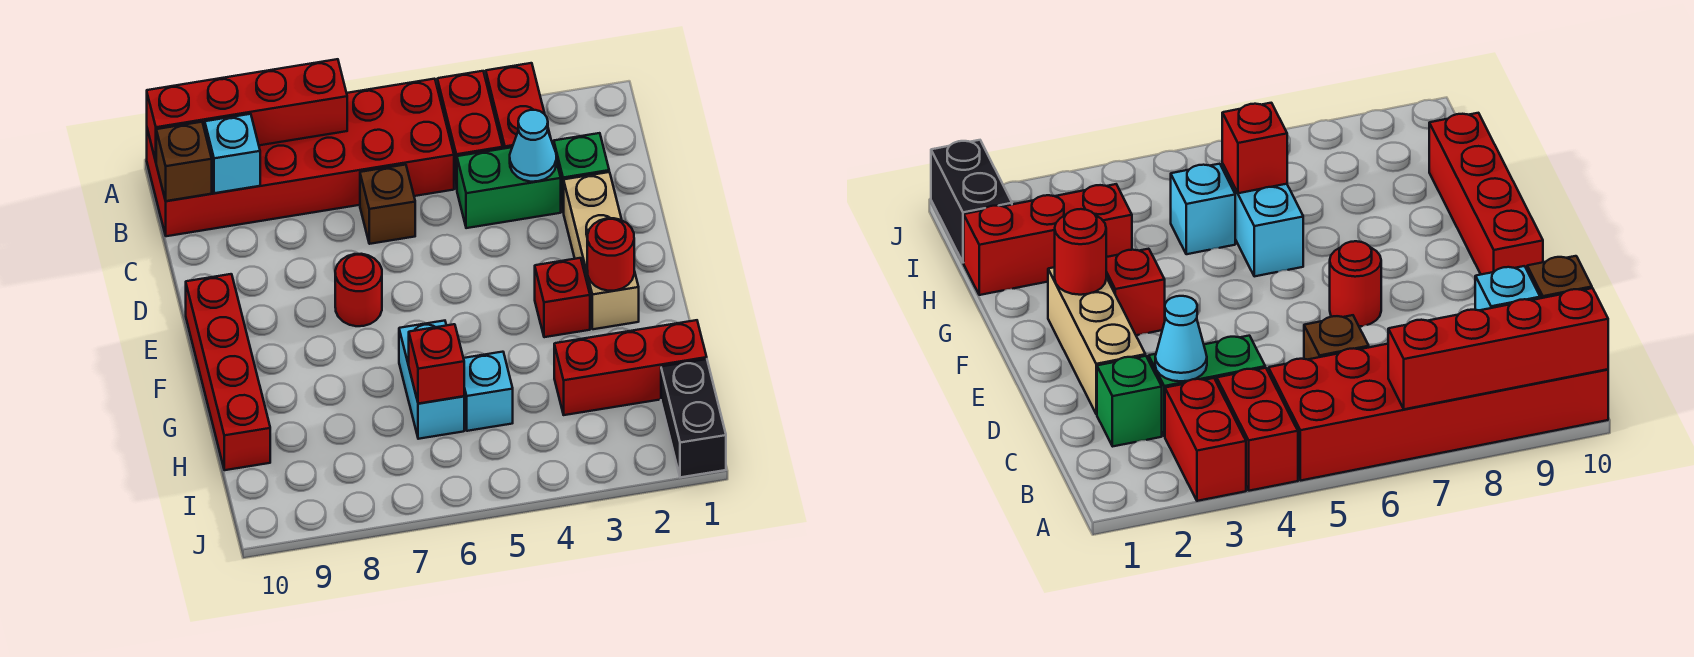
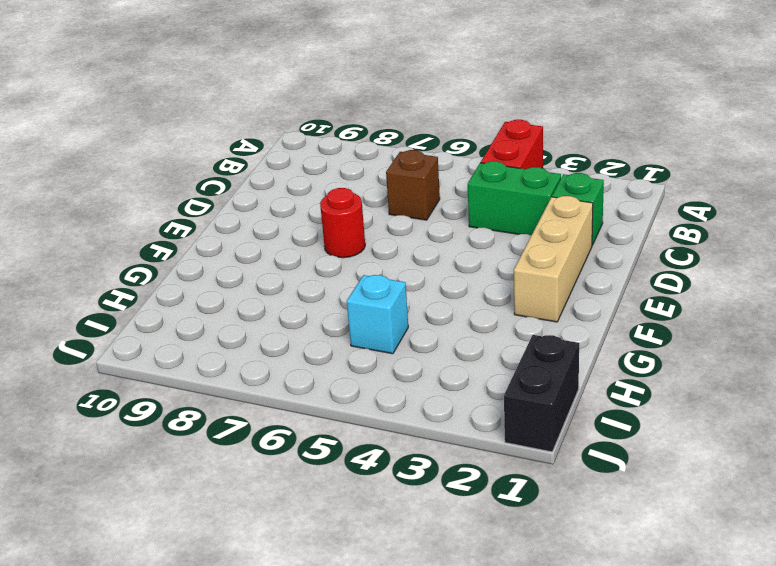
none -> red brick A3:B3 level 1
none -> red brick A5:B10 level 1
none -> red brick E10:H10 level 1

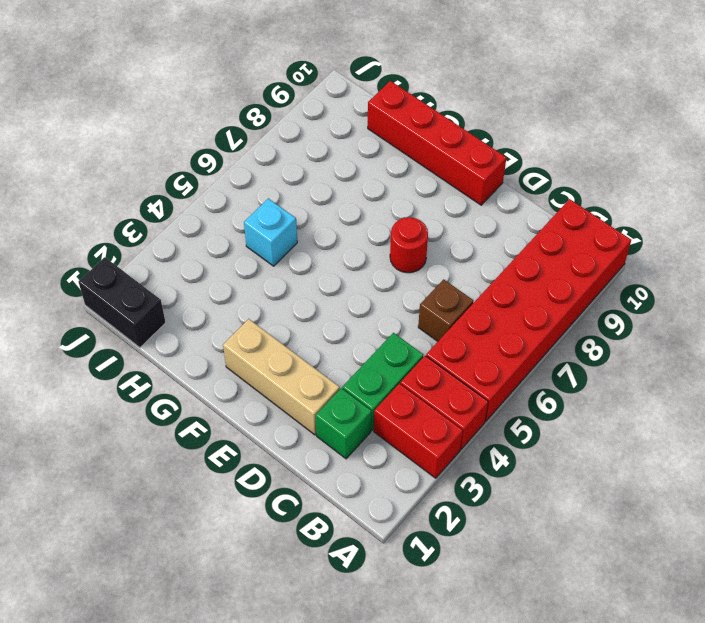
none -> red brick F3 level 1
none -> cyan brick G6:H6 level 1
none -> red brick H1:H3 level 1

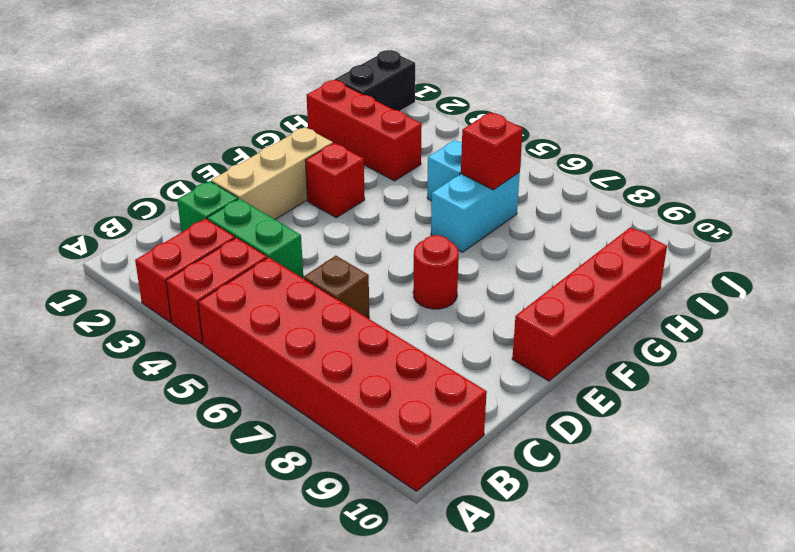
none -> red brick A7:A10 level 2
none -> cyan brick B9 level 2
none -> brown brick B10 level 2

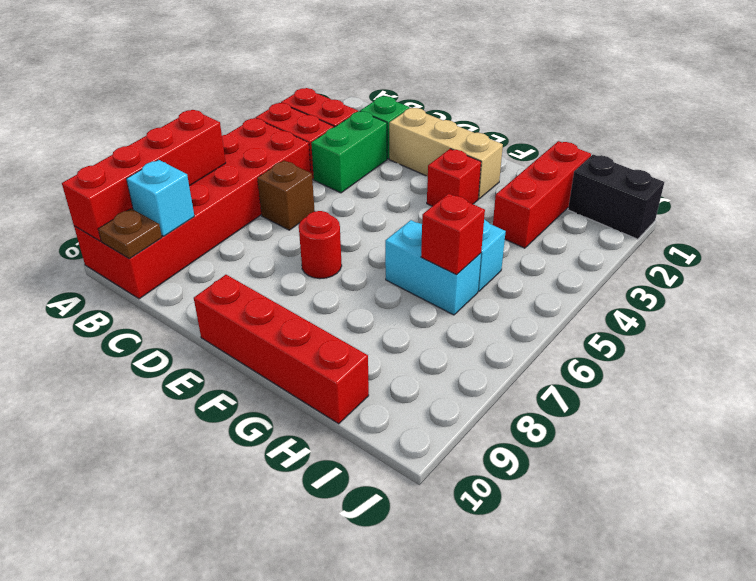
brown plate B10 level 2 -> brown brick B10 level 2
none -> cyan cone C3 level 2
none -> red round brick F2 level 2

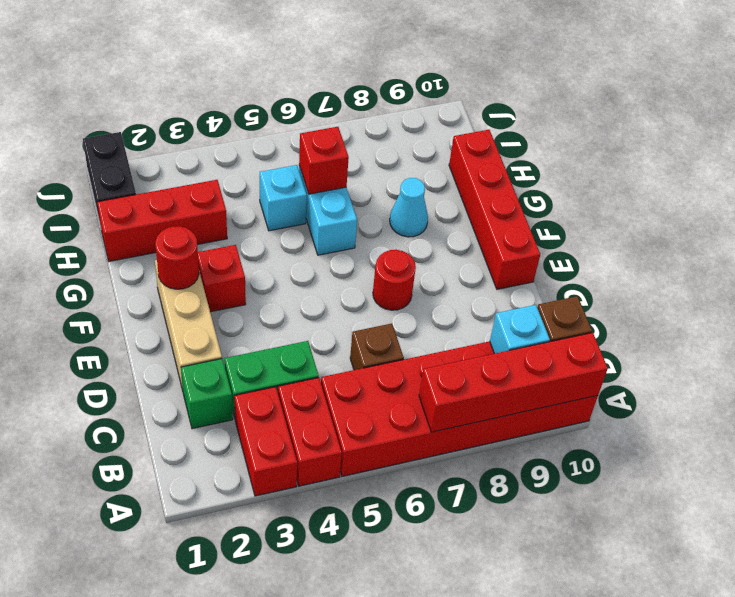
cyan cone G8 level 1 -> cyan cone C3 level 2

